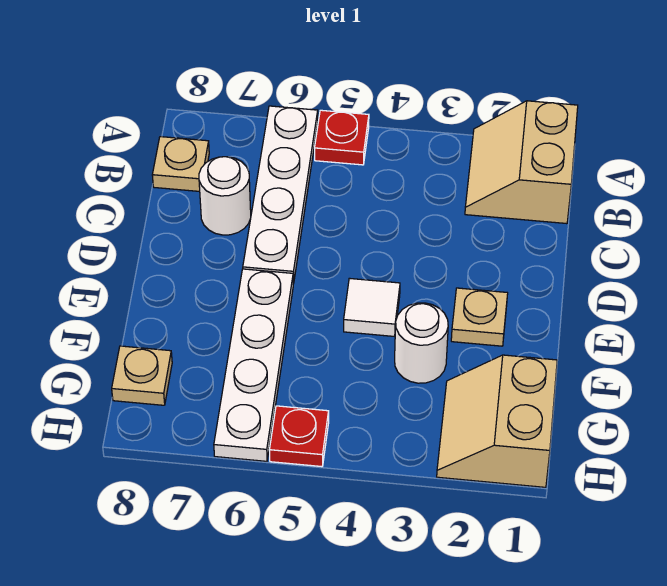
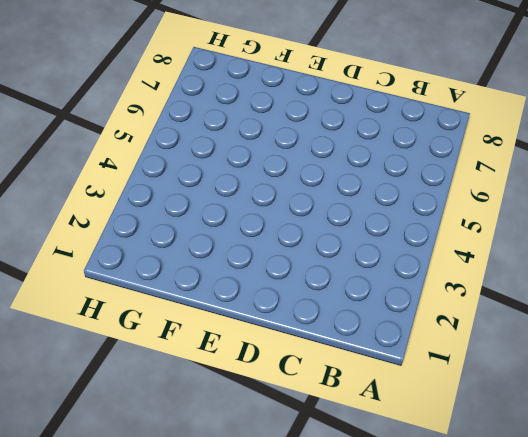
none -> tan slope A1:B2 level 1 top 1
none -> red plate A5 level 1
none -> white plate A6:D6 level 1

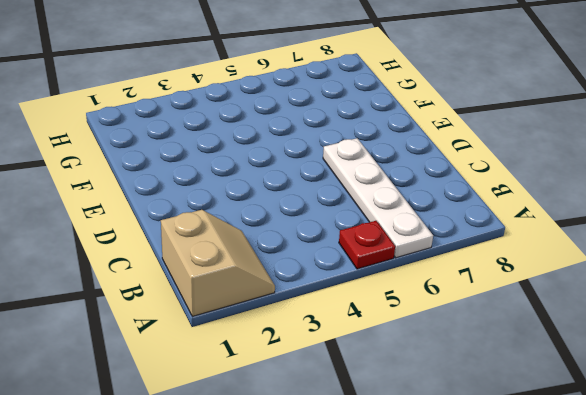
none -> tan plate B8 level 1
none -> white round brick C7 level 1
none -> tan plate E2 level 1

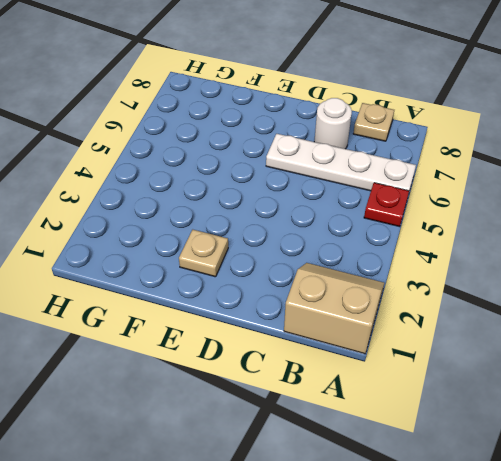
none -> white tile E4 level 1
none -> white plate E6:H6 level 1
none -> white round brick F3 level 1

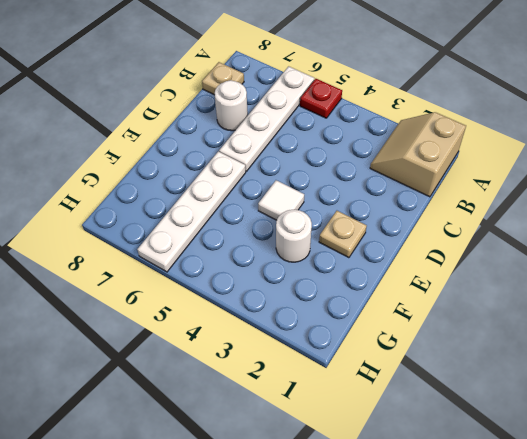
none -> tan slope G1:H2 level 1 top 1
none -> tan plate G8 level 1
none -> red plate H5 level 1

